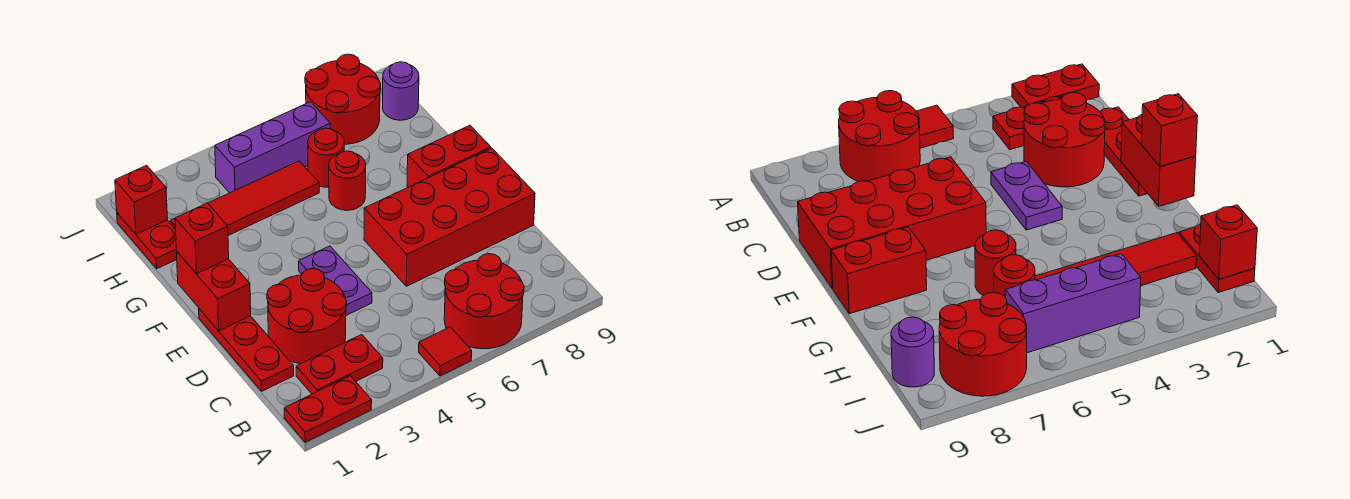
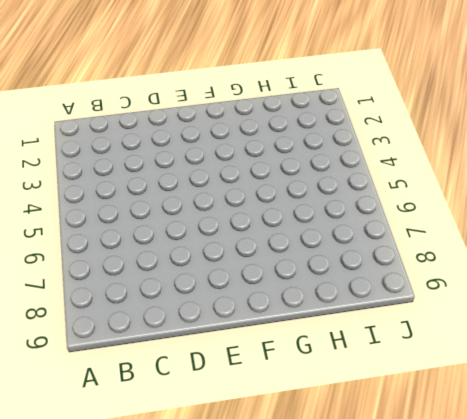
none -> red plate A1:A2 level 1
none -> red tile A5 level 1
none -> red round brick A6:B7 level 1

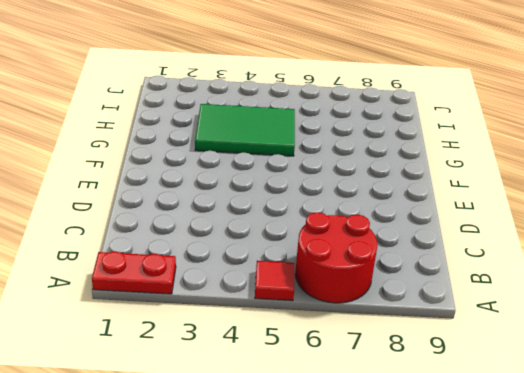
green tile G3:H5 level 1 -> red tile H2:H5 level 1
none -> red plate B2:B3 level 1
none -> red plate C1:E1 level 1
none -> red round brick C2:D3 level 1

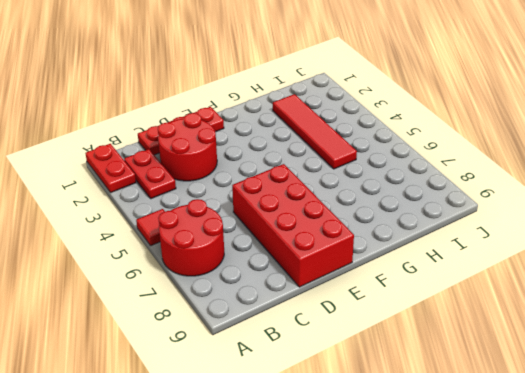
none -> purple plate D4:E4 level 1
none -> red brick F8:F9 level 1
none -> red round brick G6 level 1

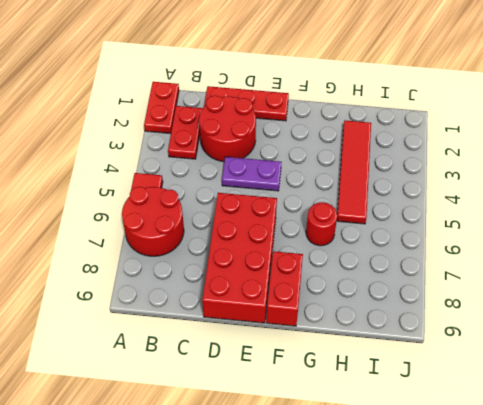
none -> red plate H1:I1 level 1
none -> red round brick H6 level 1
none -> purple brick I4:I6 level 1

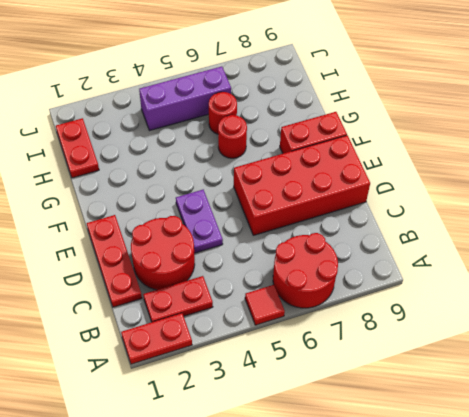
none -> red tile H2:H5 level 1
none -> red round brick I7:J8 level 1
none -> purple round brick I9 level 1

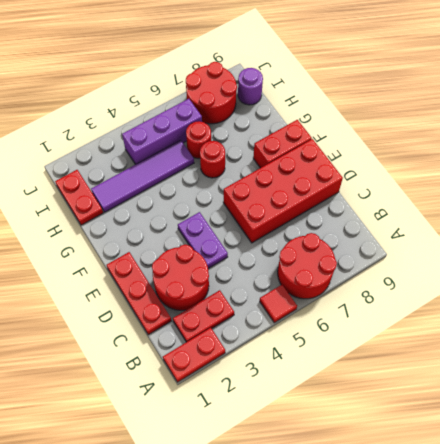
purple tile H2:H5 level 1 -> red tile H2:H5 level 1
none -> red brick E1:F1 level 2
none -> red brick I1 level 2
none -> red brick F1 level 3

